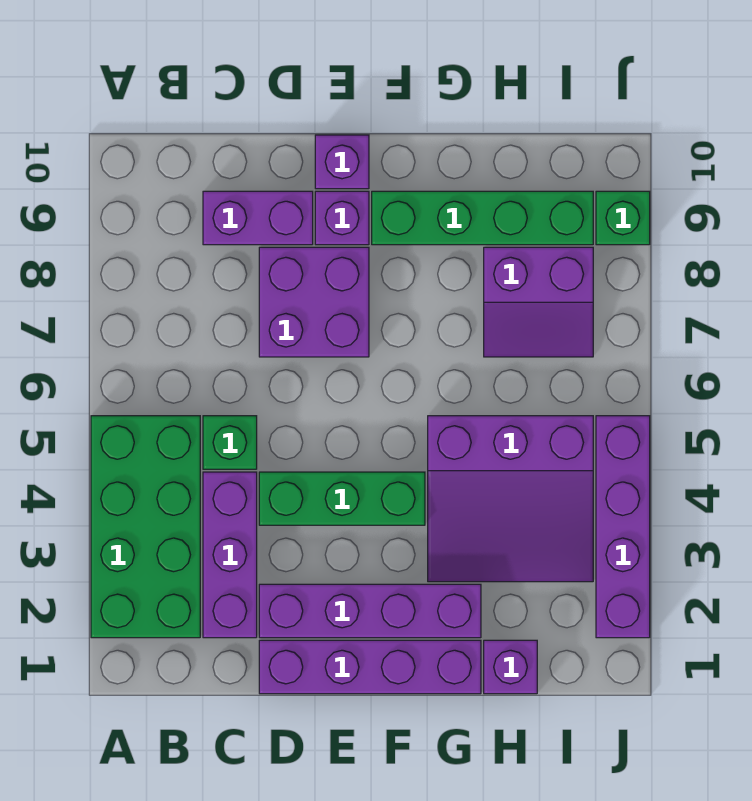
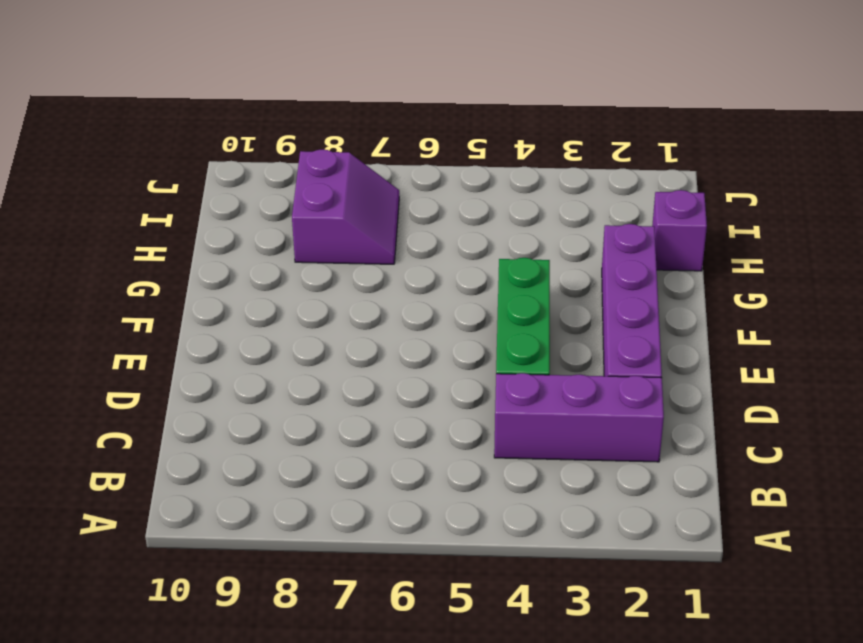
none -> green brick A2:B5 level 1
none -> green brick C5 level 1
none -> purple brick C9:D9 level 1

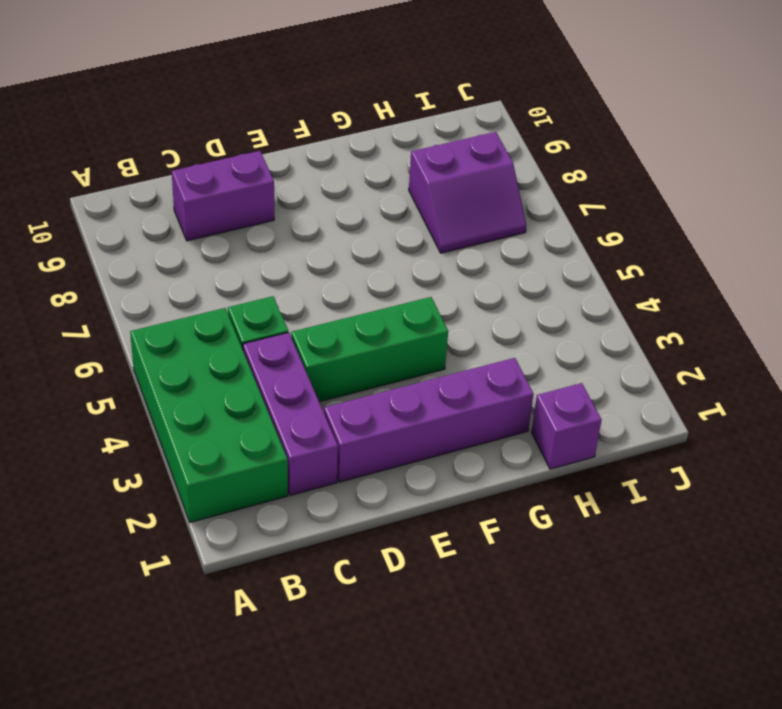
none -> purple brick D1:G1 level 1
none -> purple brick D7:E8 level 1
none -> purple brick E9 level 1

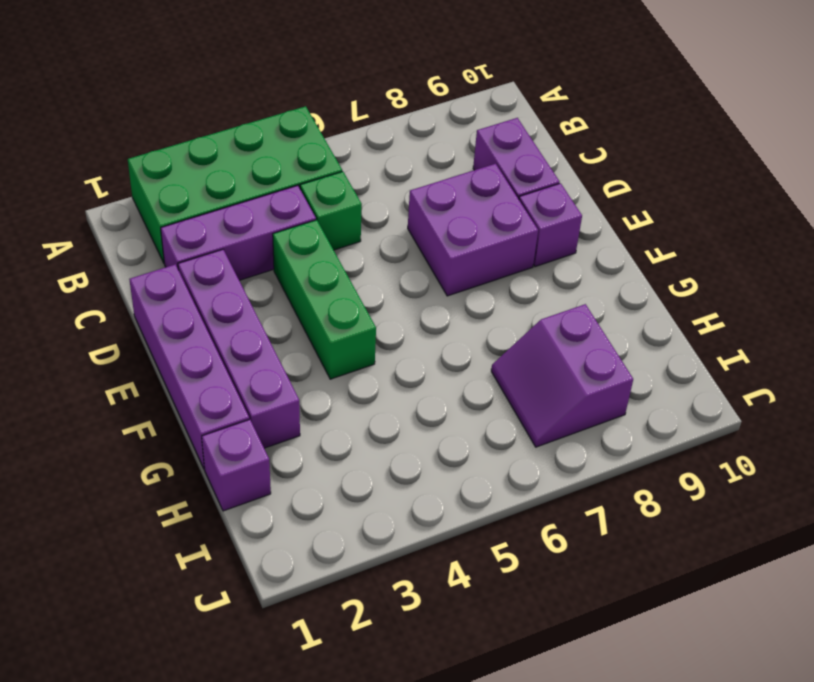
none -> purple brick E10 level 1
none -> green brick F9:I9 level 1
none -> purple slope G3:I5 level 1 top 5

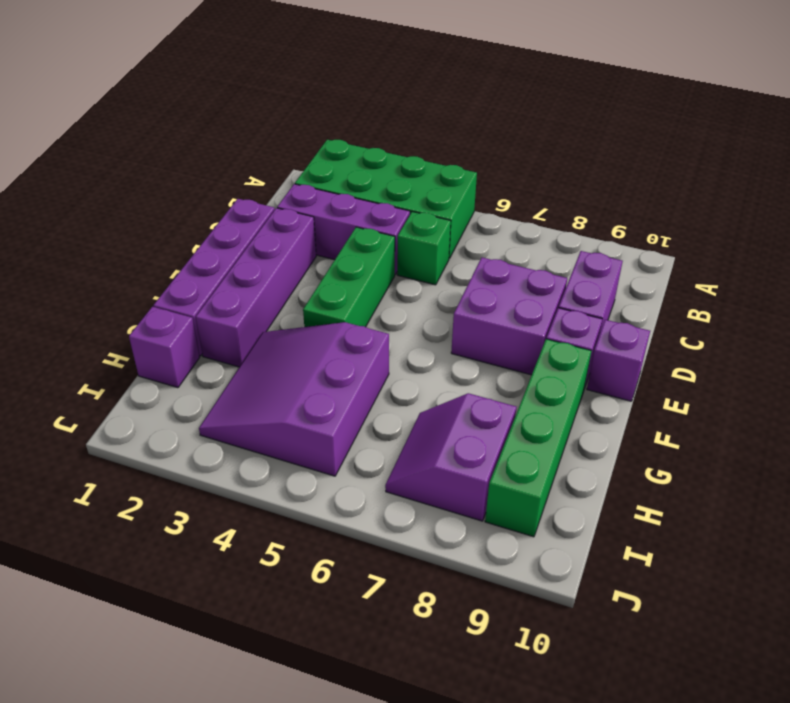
none -> purple brick J2:J5 level 1
none -> green brick J9 level 1

